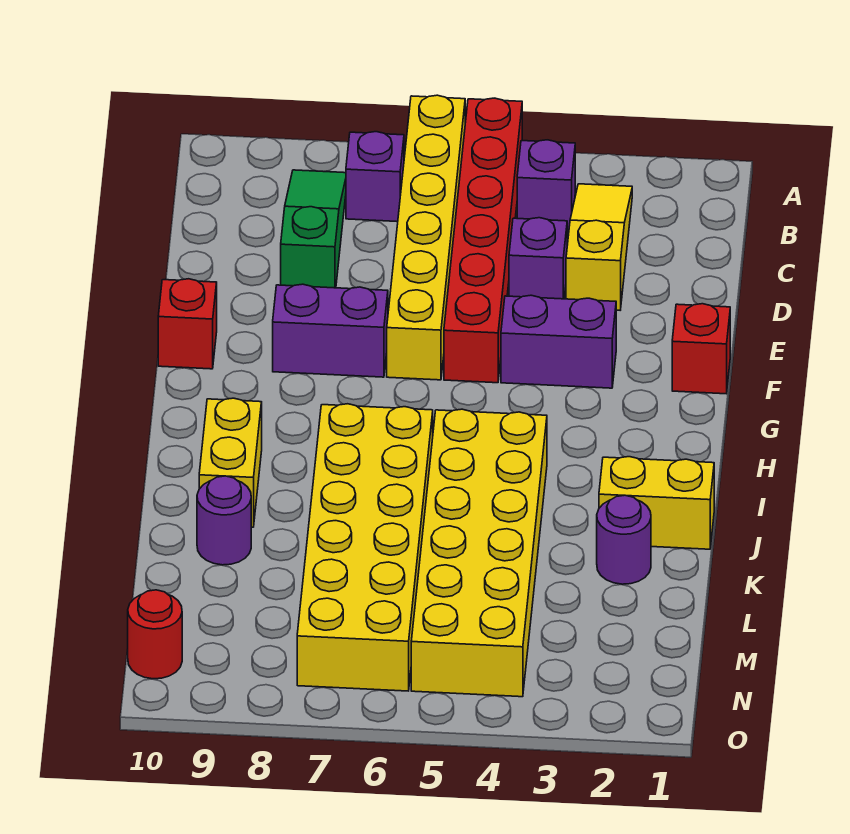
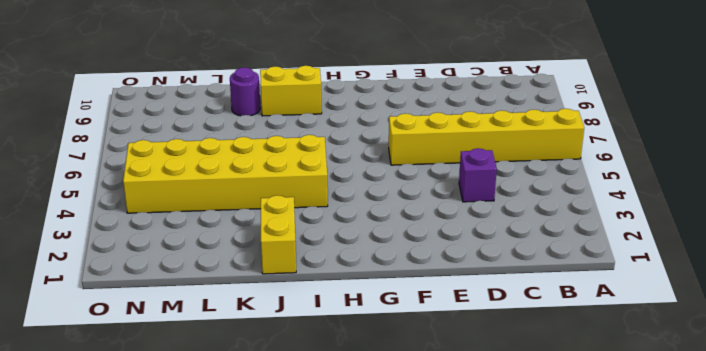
none -> red brick A5:F5 level 1
none -> yellow slope B3:D3 level 1 top D
none -> purple brick B4 level 1

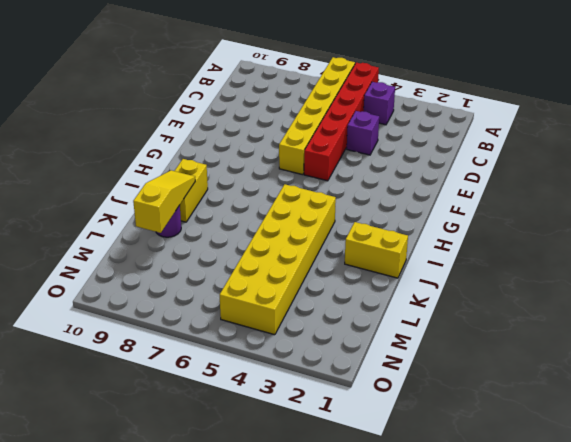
yellow slope J9:L9 level 2 top L -> yellow slope B3:D3 level 1 top D
none -> purple brick B7 level 1
none -> green slope B8:D8 level 1 top D
none -> red brick F1 level 1

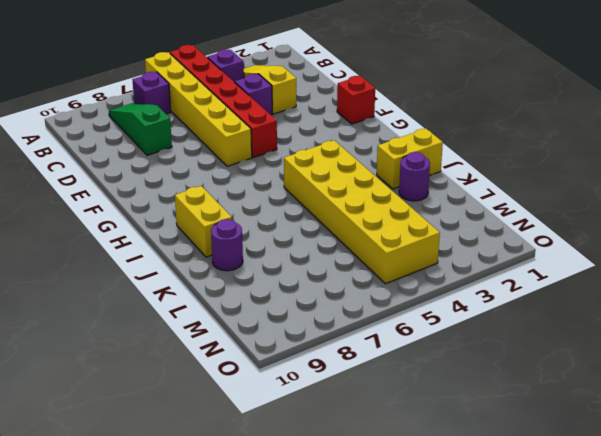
none -> purple brick F3:F4 level 1
none -> purple brick F7:F8 level 1
none -> red brick F10 level 1

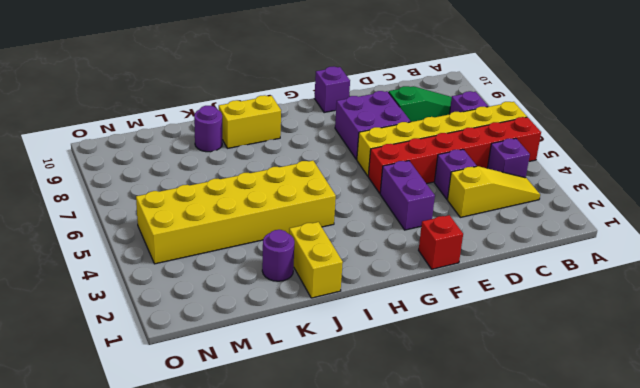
purple brick E7:F8 level 1 -> purple brick F7:F8 level 1
purple brick F10 level 1 -> red brick F10 level 1
none -> yellow brick I6:N7 level 1
none -> red round brick N10 level 1

